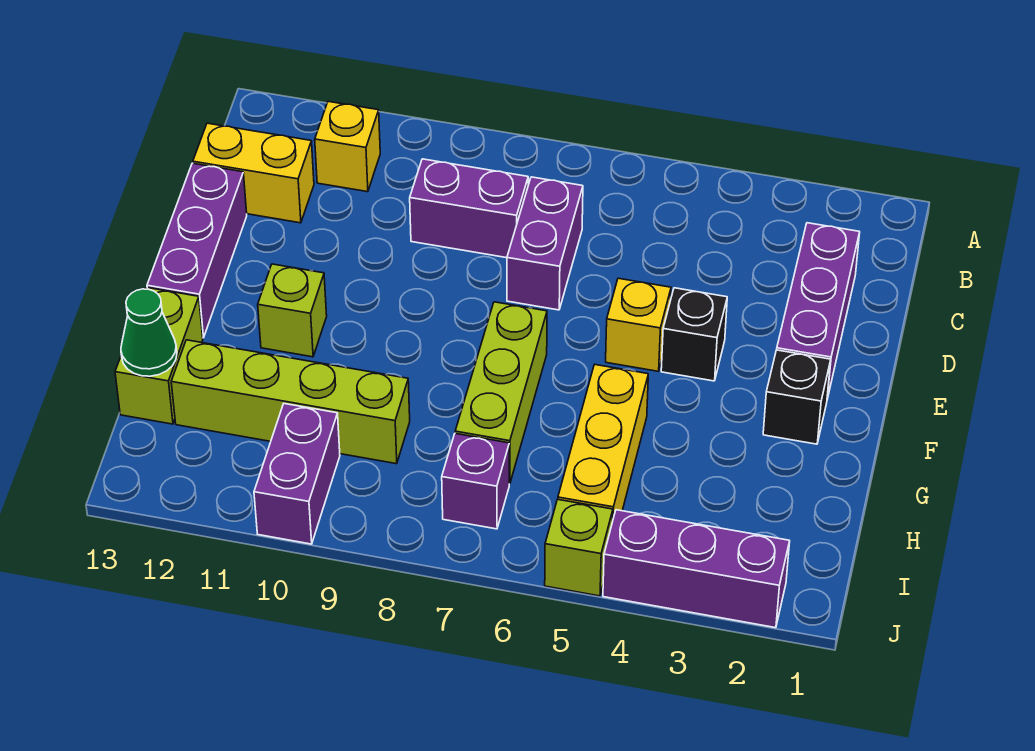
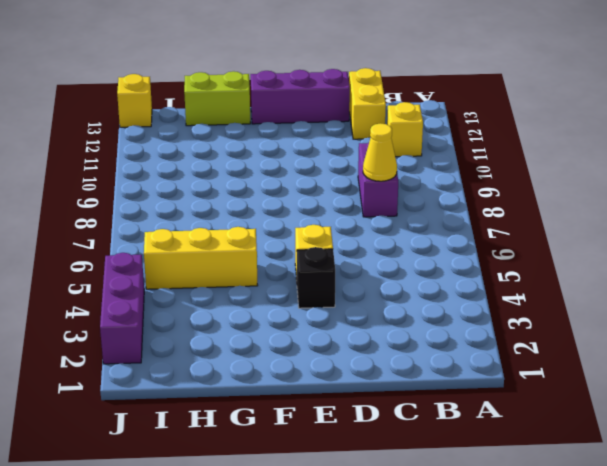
yellow cone C8 level 2 -> none
yellow brick J13 level 1 -> none
none -> purple brick C2:E2 level 1
none -> purple brick C7:D7 level 1
none -> black brick F2 level 1

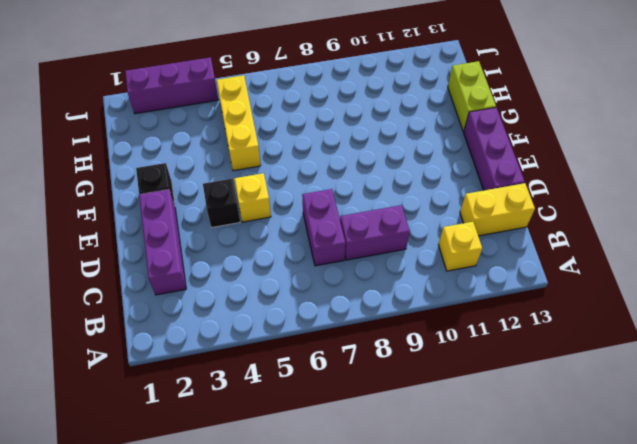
none -> lime brick F7:H7 level 1
none -> lime brick F11 level 1
none -> lime brick H9:H12 level 1

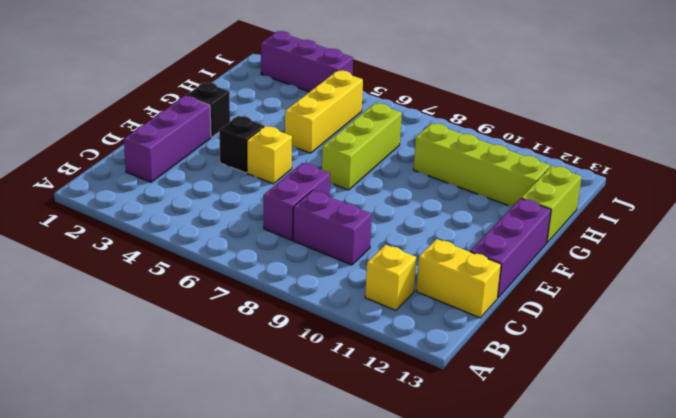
none -> lime brick F11 level 1
none -> purple brick I7 level 1
none -> purple brick I10:J10 level 1

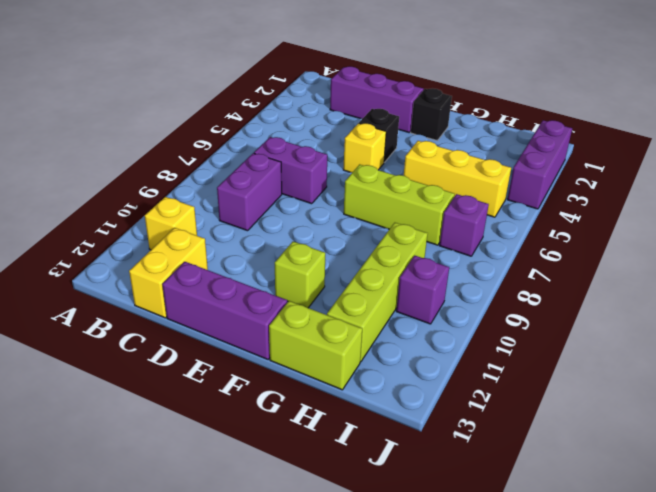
purple brick I10 level 1 -> purple brick I10:J10 level 1
none -> lime brick J5 level 1
none -> green cone H13 level 2

